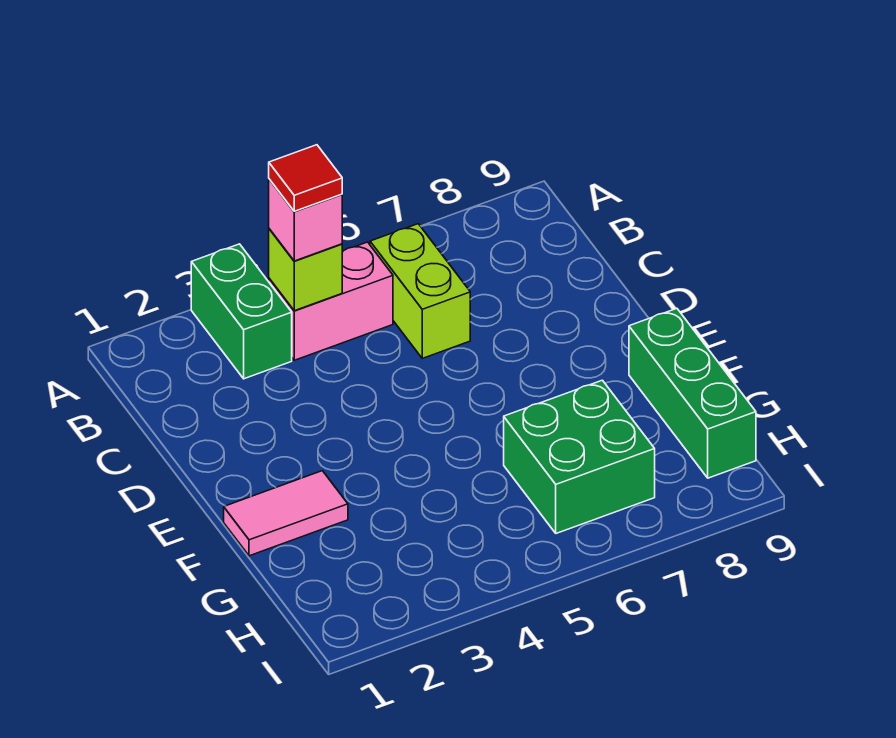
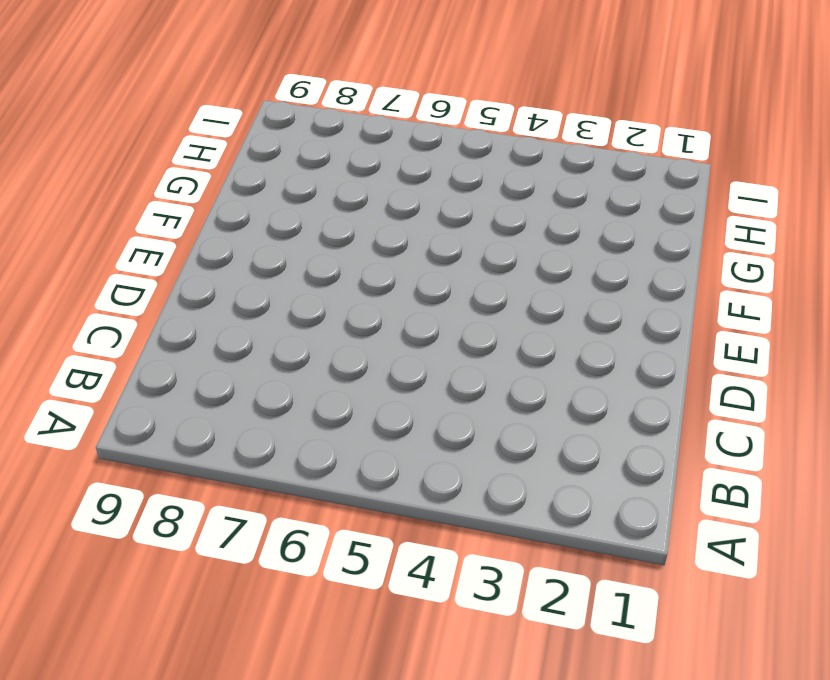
none -> green brick A3:B3 level 1
none -> pink brick B4:B5 level 1

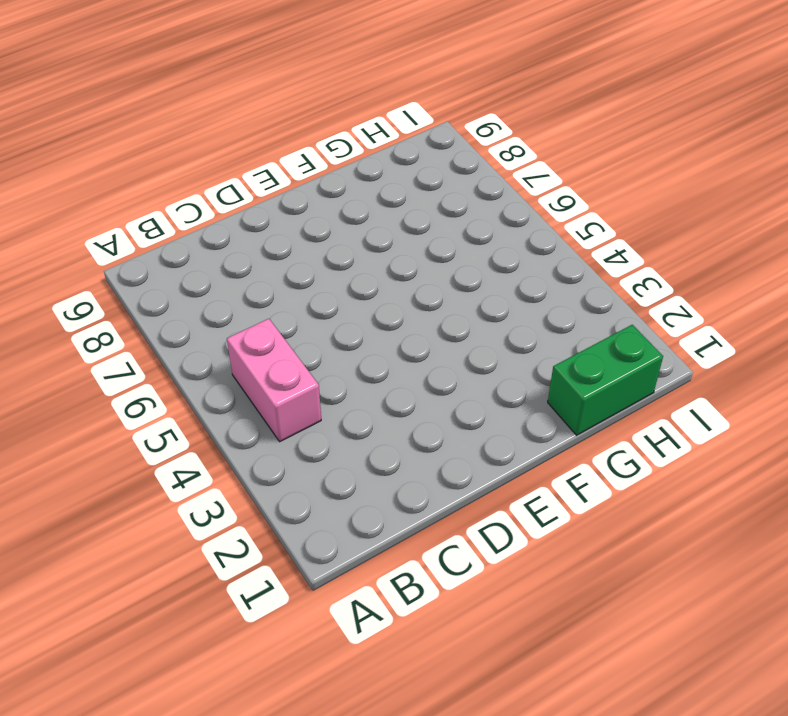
green brick G1:H1 level 1 -> green brick A3:B3 level 1
none -> lime brick B6:C6 level 1
none -> pink tile F1:F2 level 1

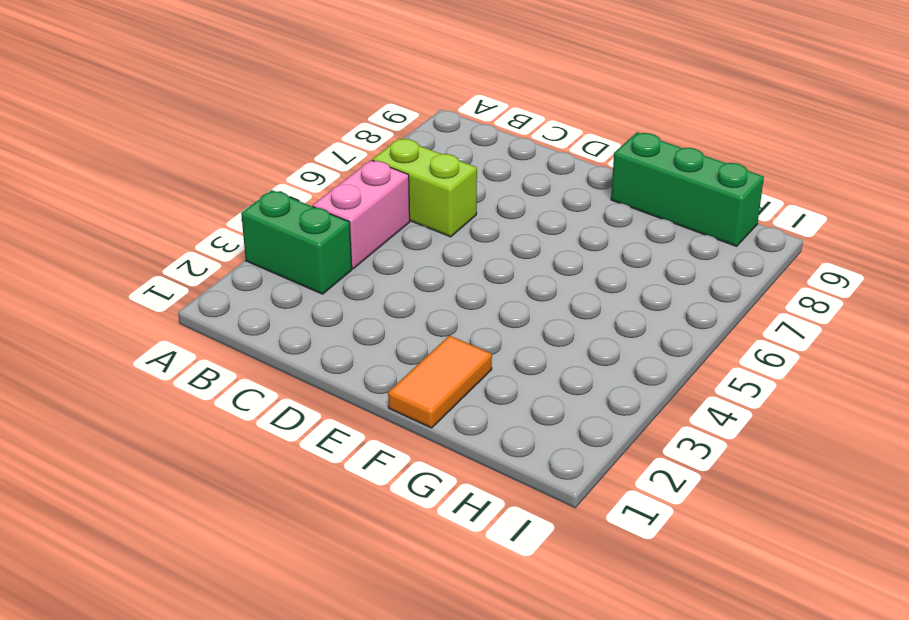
orange tile F1:F2 level 1 -> pink tile F1:F2 level 1
none -> green brick G6:H7 level 1
none -> lime brick B4 level 2

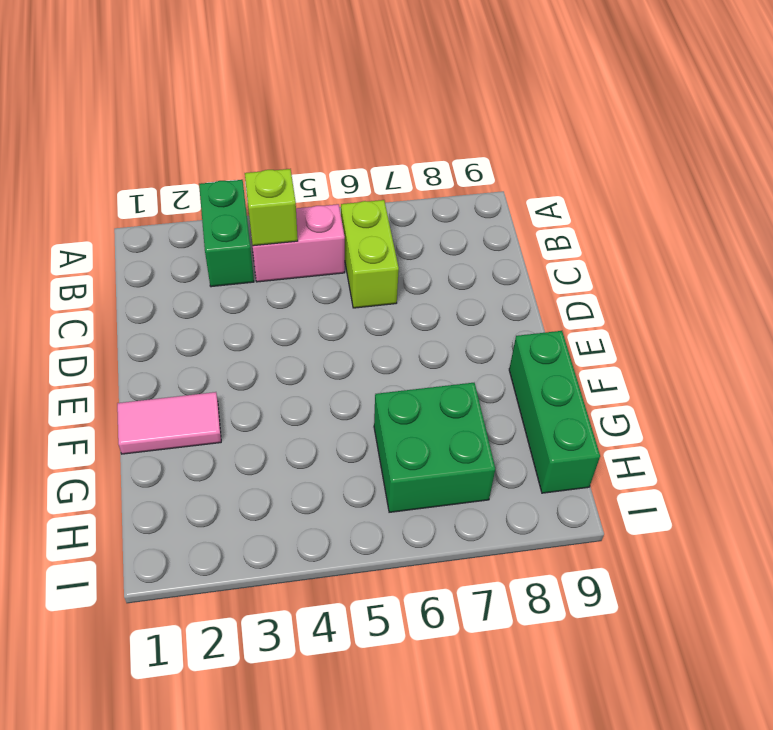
none -> pink brick B4 level 3
none -> red tile B4 level 4

